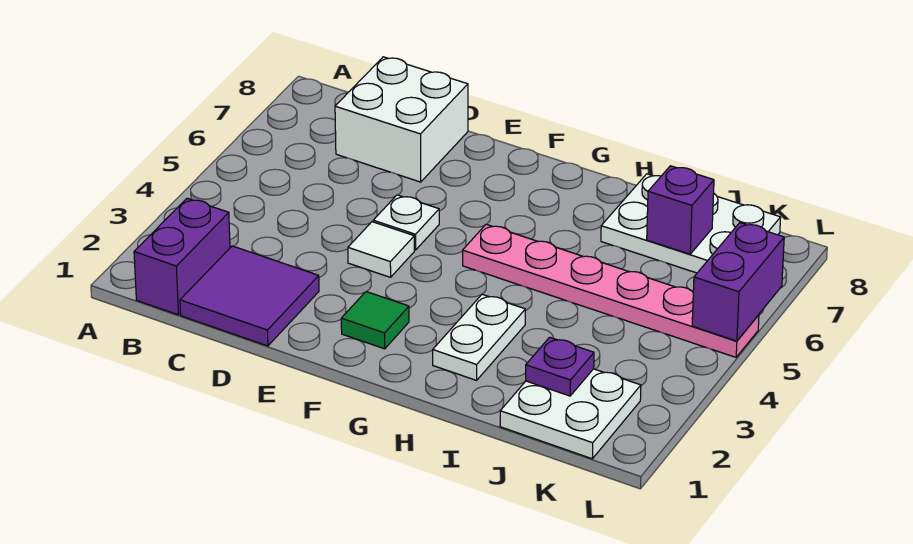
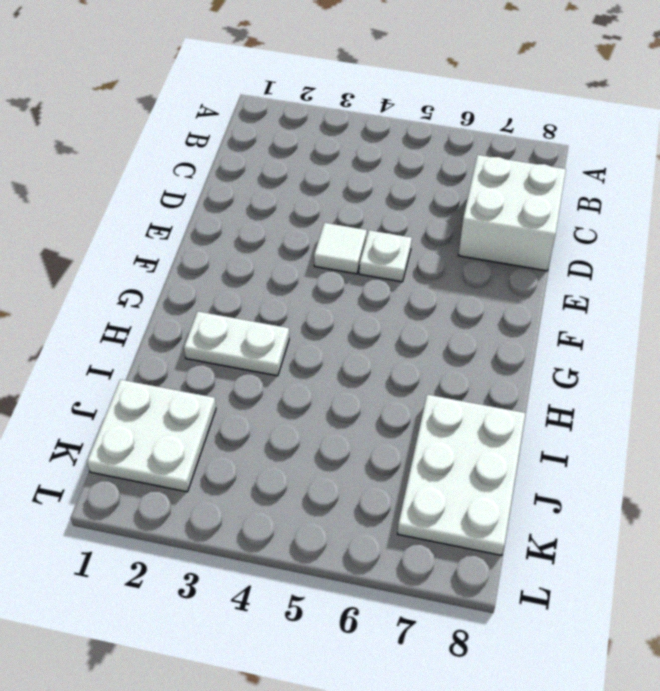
none -> purple brick B1:B2 level 1
none -> purple tile C1:D2 level 1
none -> green tile F2 level 1

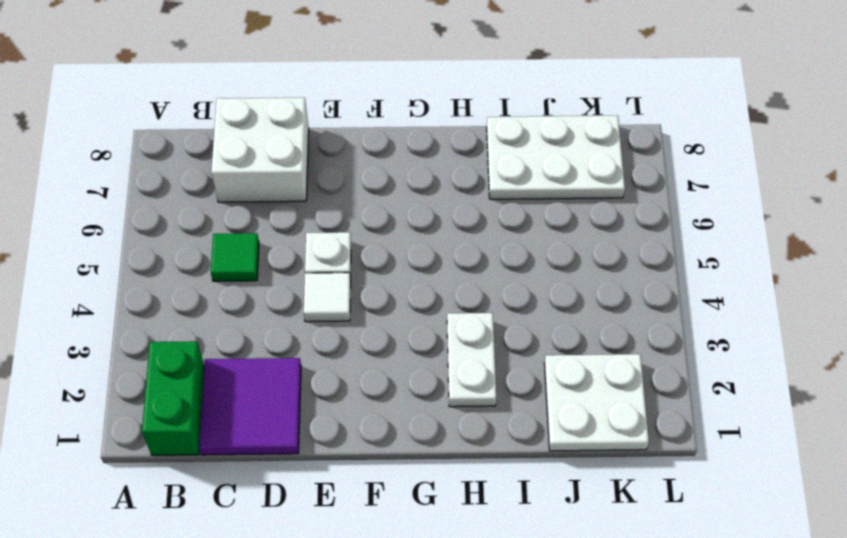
green brick B1:B2 level 1 -> purple brick B1:B2 level 1
green tile C5 level 1 -> green tile F2 level 1
none -> pink plate G5:L5 level 1
none -> purple plate J2 level 2
none -> purple brick J7 level 2

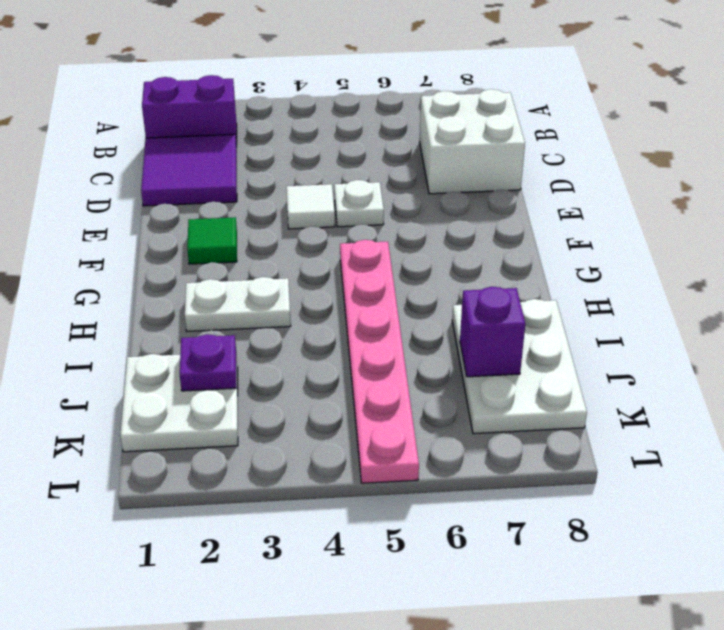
none -> purple brick L5:L6 level 2

